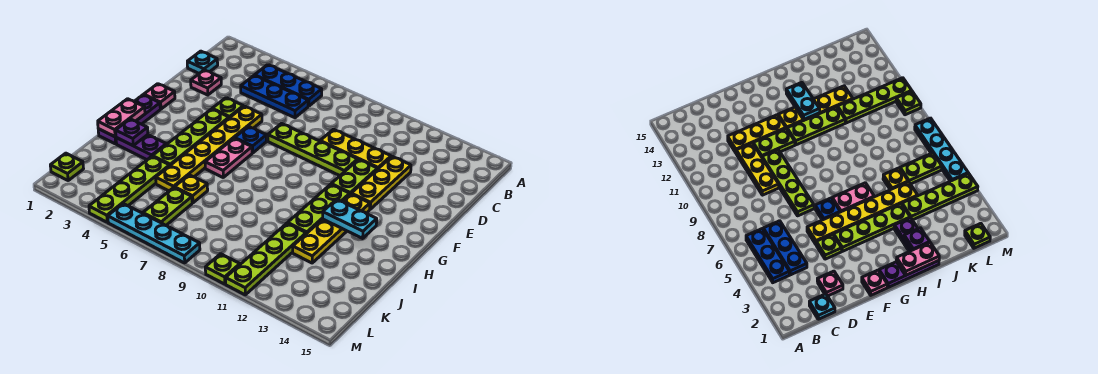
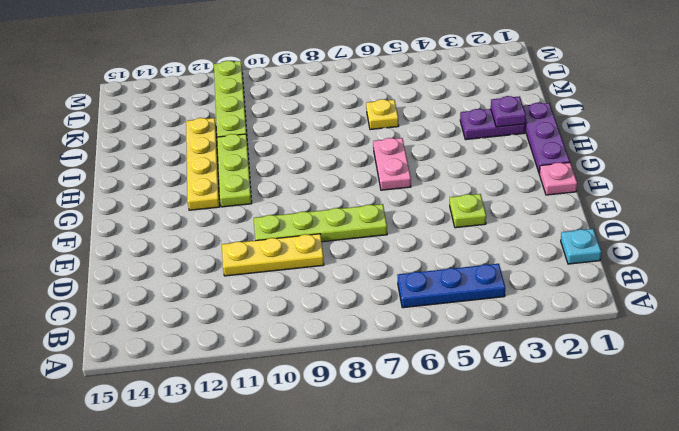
none -> blue plate C4:C6 level 1
none -> pink plate D2 level 1
none -> yellow plate D12:F12 level 1

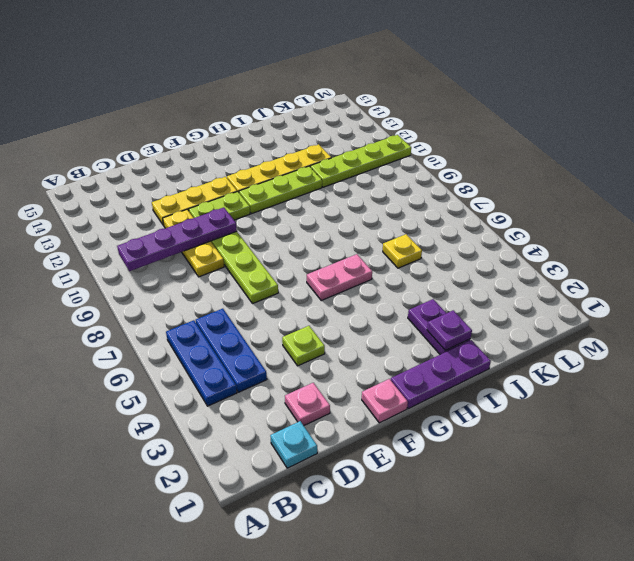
purple plate B10:E10 level 2 -> none
none -> yellow plate E5:J5 level 1
none -> lime plate F4:I4 level 1
none -> blue plate F6 level 1

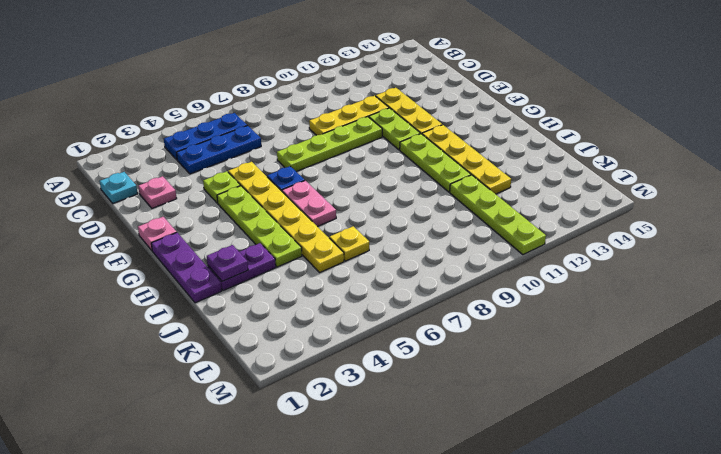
none -> lime plate J4:M4 level 1
none -> lime plate K6:L6 level 1
none -> lime plate L1 level 1

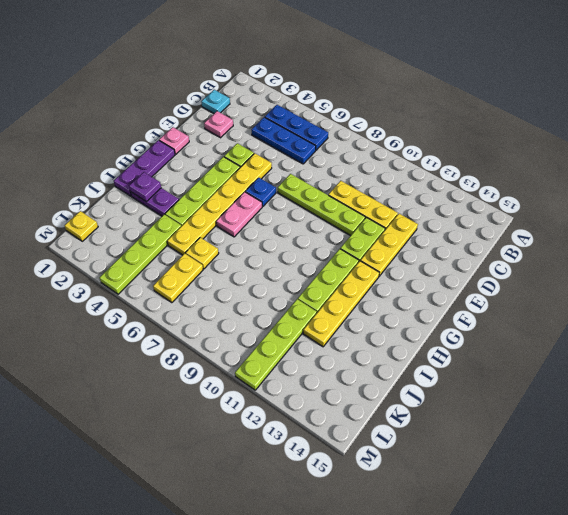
yellow plate K6:L6 level 1 -> lime plate K6:L6 level 1
yellow plate L1 level 1 -> lime plate L1 level 1
none -> cyan plate M5:M8 level 1
none -> lime plate M10 level 1
none -> pink plate H1:I1 level 2

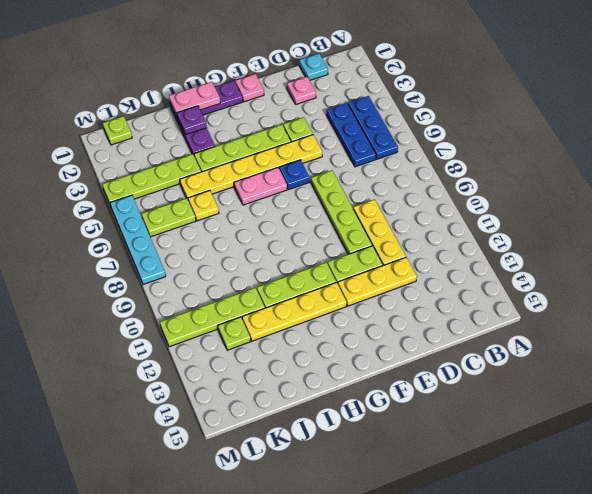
lime plate K12 level 1 -> lime plate M10 level 1
none -> cyan plate H12:H13 level 2

